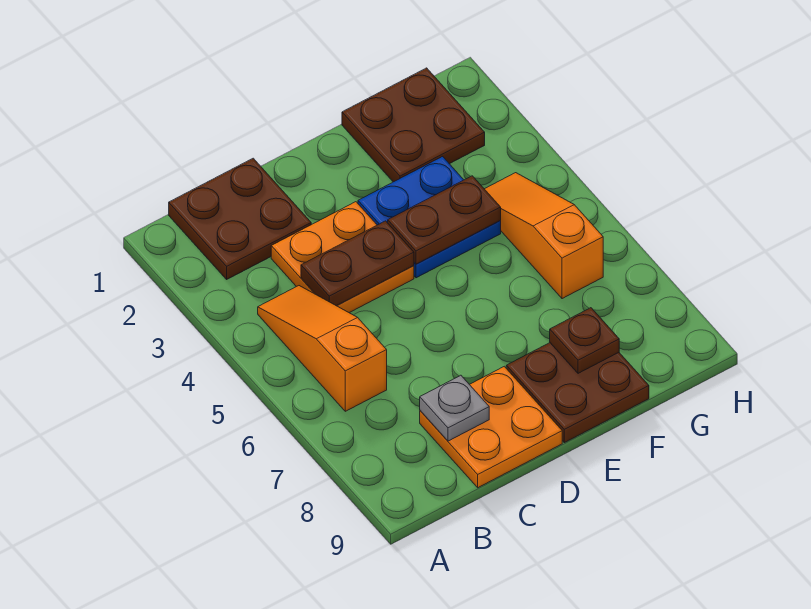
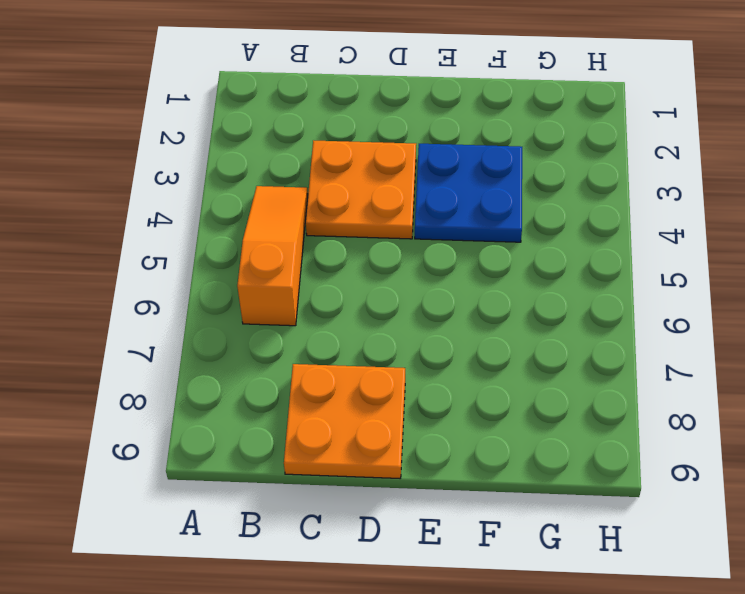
none -> brown plate B1:C2 level 1
none -> brown plate E8:F9 level 1
none -> brown plate F1:G2 level 1

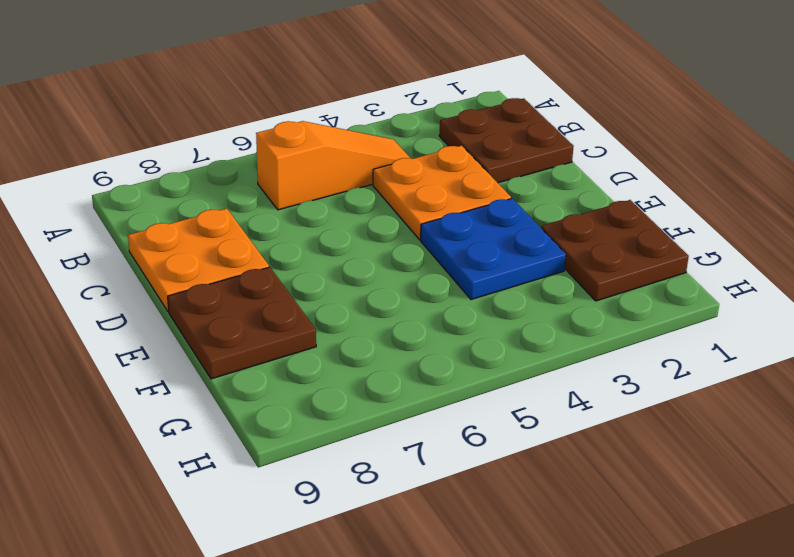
none -> orange slope G4:G6 level 1 top 6
none -> brown plate C4:D4 level 2
none -> grey plate C8 level 2

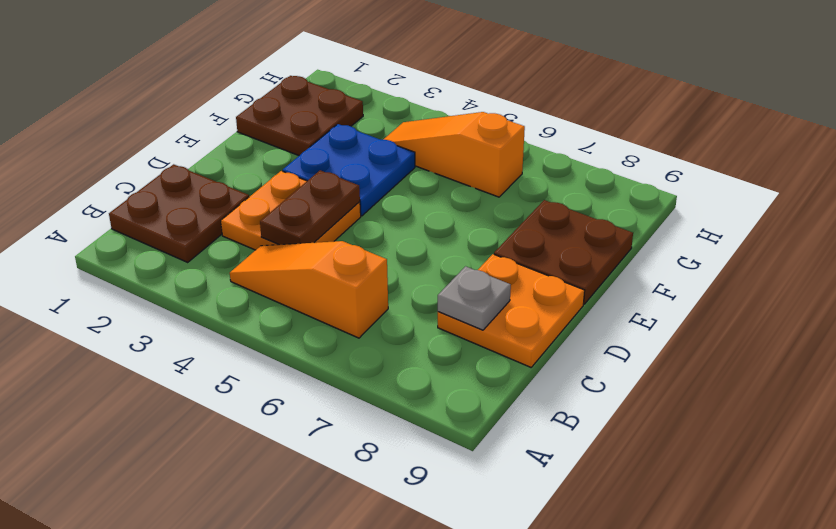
none -> brown plate E4:F4 level 2
none -> brown plate F8 level 2

